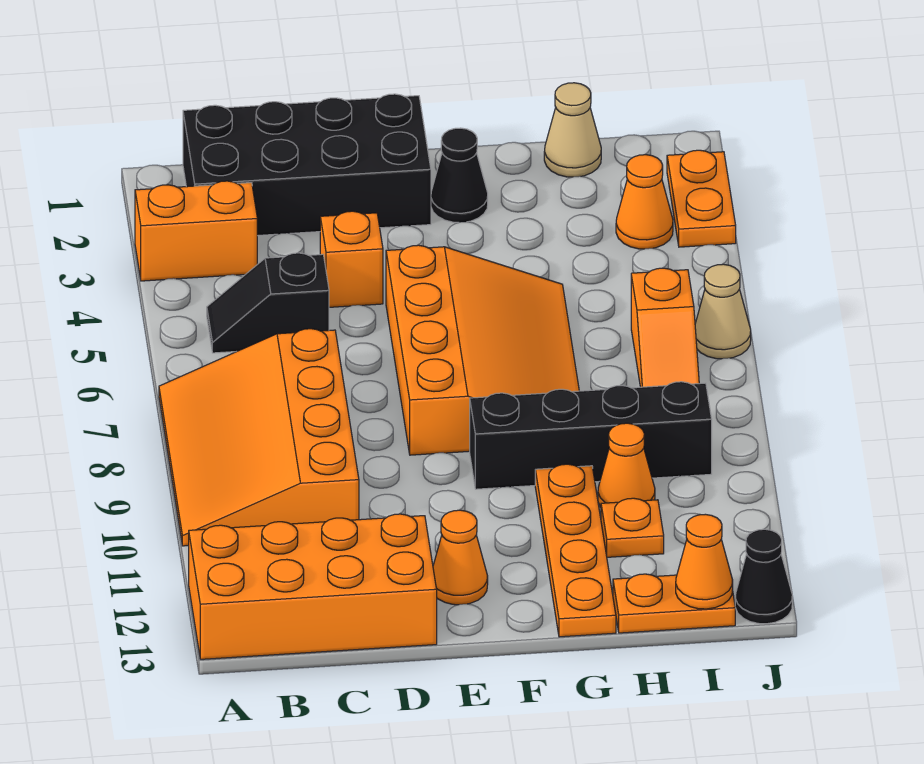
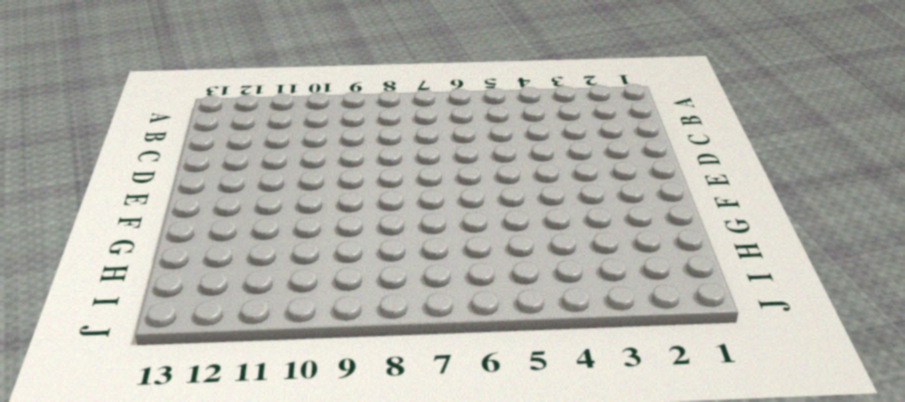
none -> orange brick A3:B3 level 1
none -> orange slope A7:C10 level 1 top C
none -> orange brick A12:D13 level 1

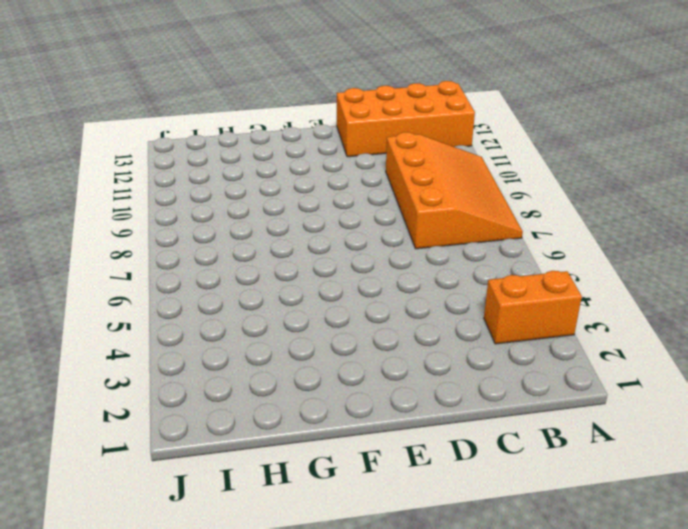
none -> black brick B1:E2 level 1
none -> black slope B5:C5 level 1 top C
none -> orange brick D4 level 1

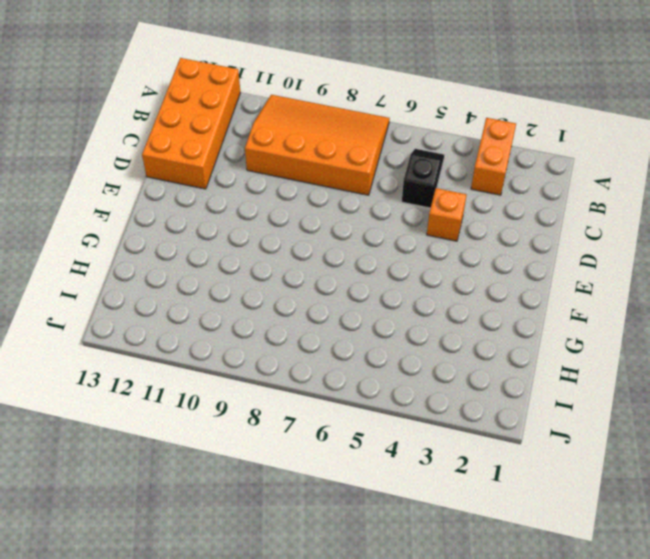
none -> black brick B1:E2 level 1
none -> orange slope E5:G8 level 1 top E
none -> orange cone E12 level 1

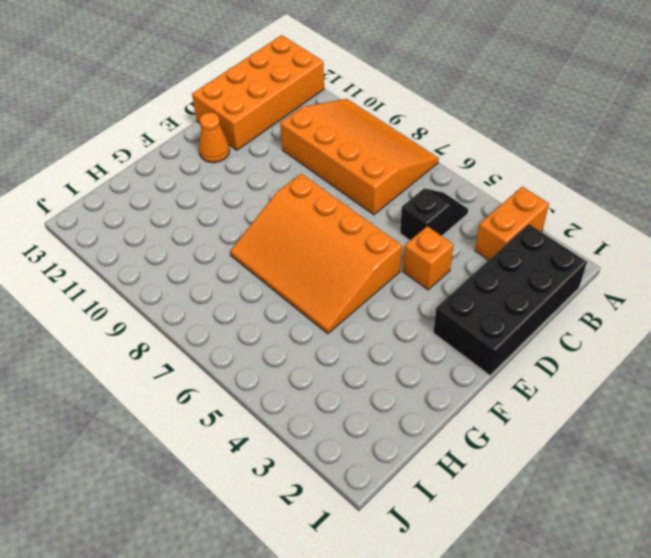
none -> black cone F2 level 1
none -> black brick F9:I9 level 1
none -> orange plate G10:G13 level 1

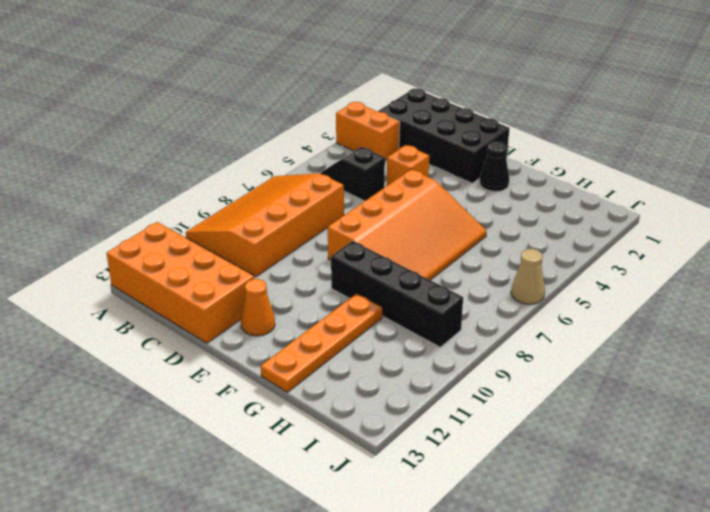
none -> tan cone H1 level 1
none -> orange cone H10 level 1
none -> orange plate H11 level 1

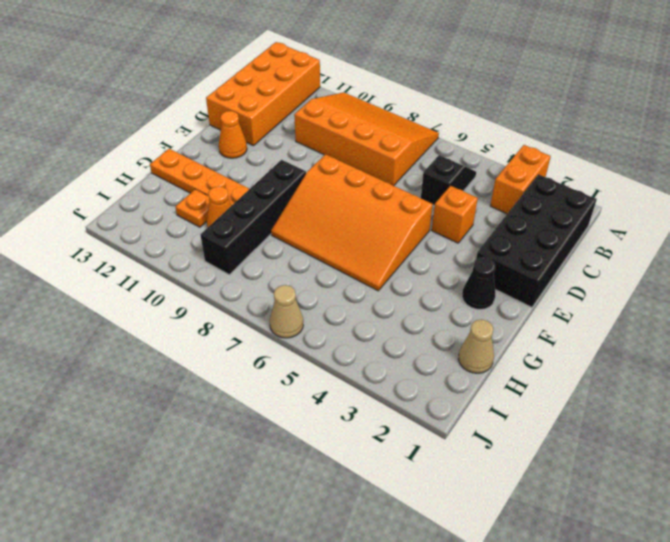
none -> orange plate H13:I13 level 1
none -> orange cone I3 level 1
none -> orange slope I6:I7 level 1 top 6

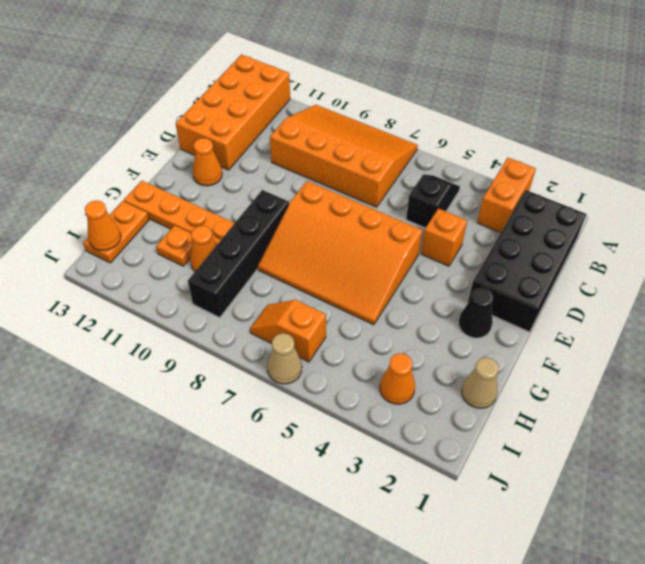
none -> orange plate J2:J3 level 1
none -> black cone J13 level 1

